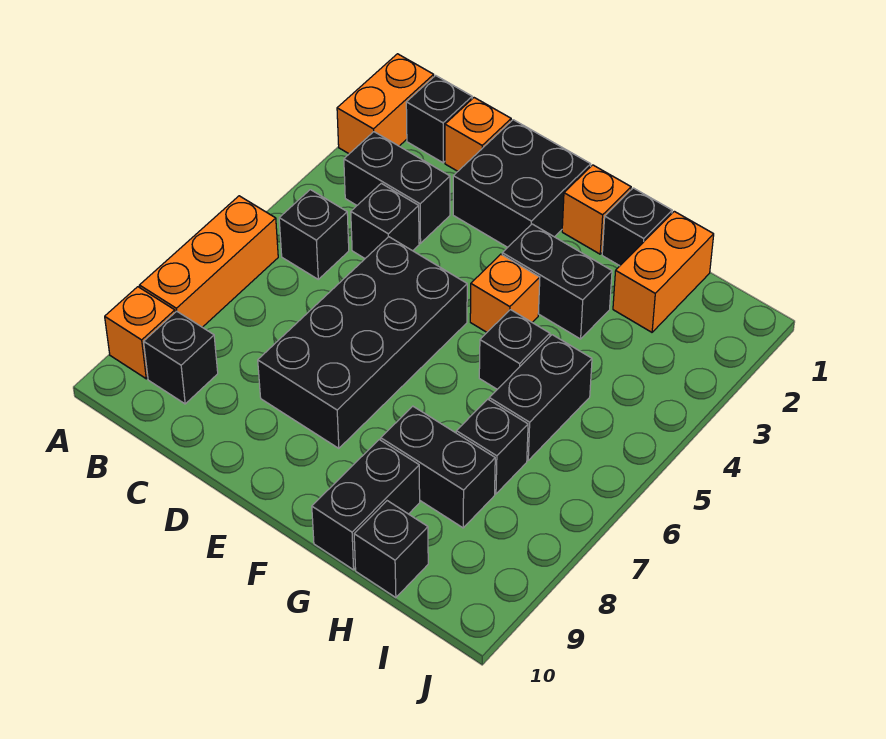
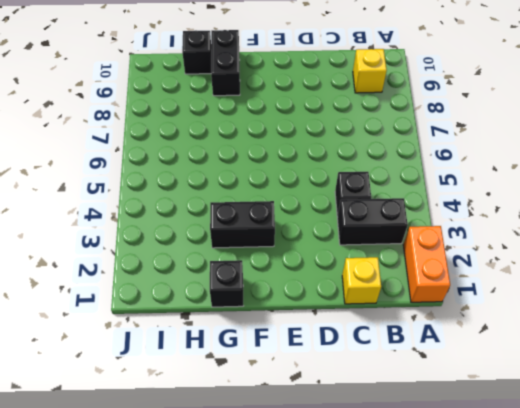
yellow brick B9 level 1 -> black brick B9 level 1
yellow brick C1 level 1 -> orange brick C1 level 1
none -> orange brick A6:A8 level 1
none -> orange brick A9 level 1
none -> black brick B1 level 1

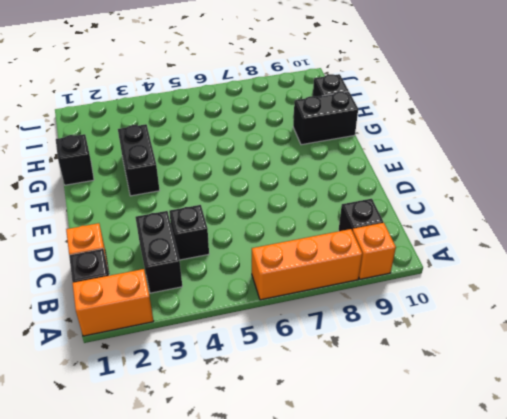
none -> black brick B5 level 1
none -> black brick D1:E2 level 1
none -> black brick D5:E8 level 1

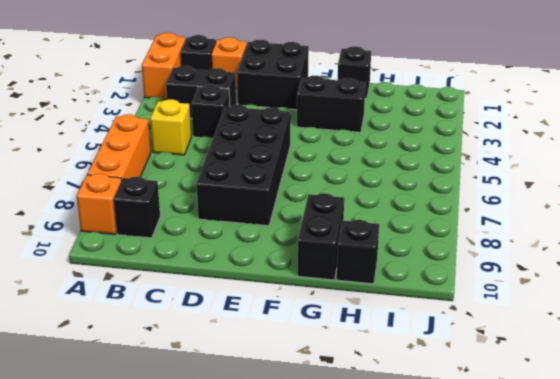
yellow brick B5 level 1 -> black brick B5 level 1
none -> orange brick F1 level 1
none -> orange brick F4 level 1
none -> black brick G5 level 1

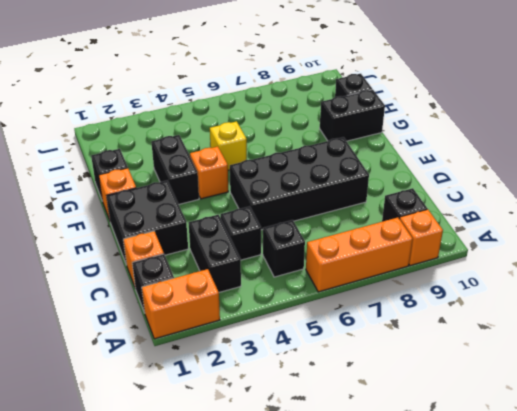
yellow brick G5 level 1 -> black brick G5 level 1
none -> black brick G8:H8 level 1
none -> orange brick H1:H2 level 1
none -> black brick H5:H6 level 1

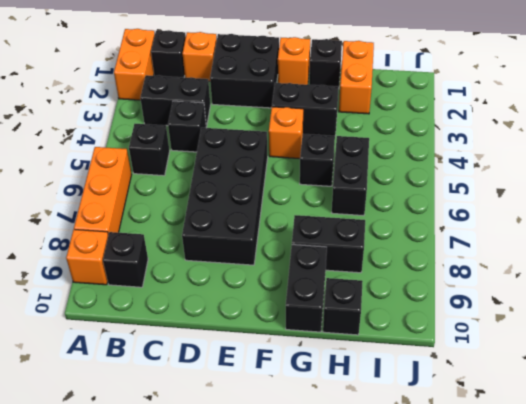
none -> black brick H7 level 1

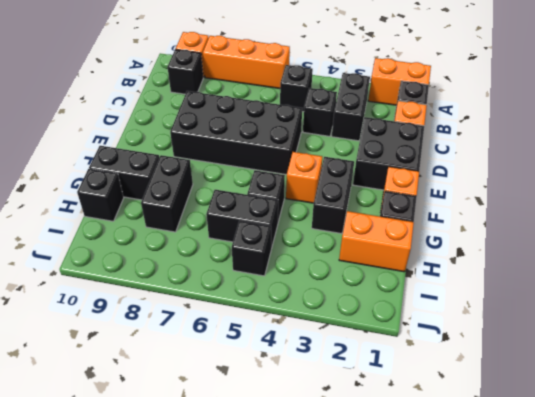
black brick I5 level 1 -> black brick H7 level 1

